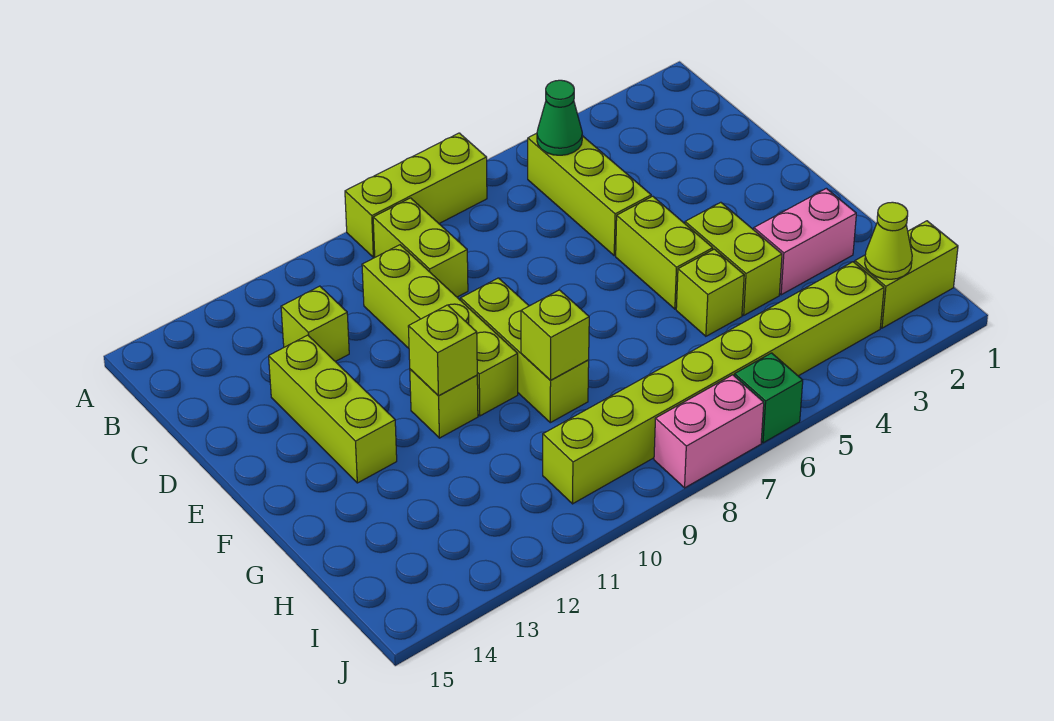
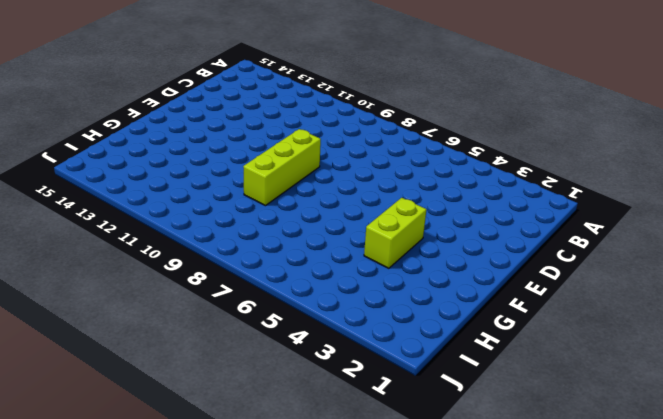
none -> lime brick A7:A9 level 1
none -> lime brick B5:D5 level 1
none -> lime brick B9:C9 level 1

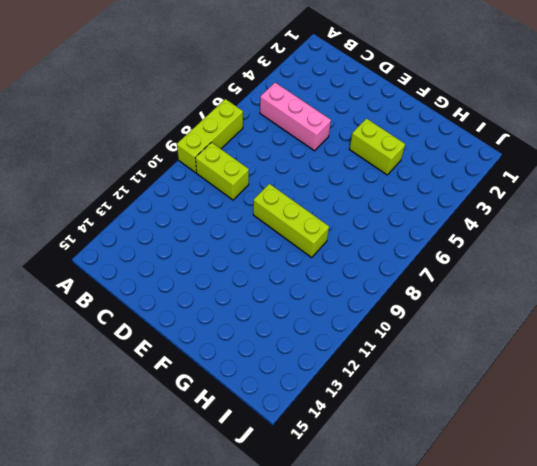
pink brick B5:D5 level 1 -> lime brick B5:D5 level 1
none -> lime brick C10:F10 level 1
none -> lime brick C12 level 1
none -> lime brick D13:F13 level 1

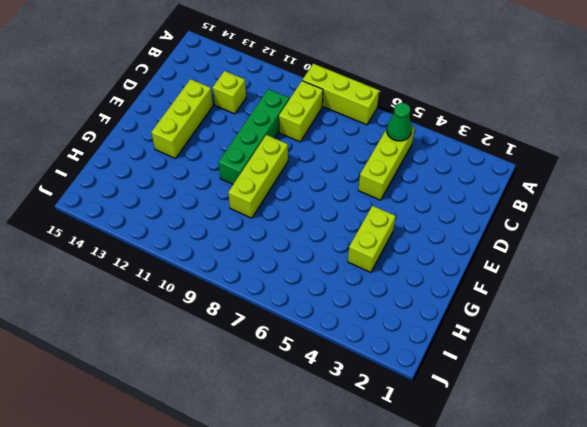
green brick C10:F10 level 1 -> lime brick C10:F10 level 1
none -> lime brick E5:F5 level 1
none -> lime brick F11 level 1
none -> pink brick G2:G3 level 1

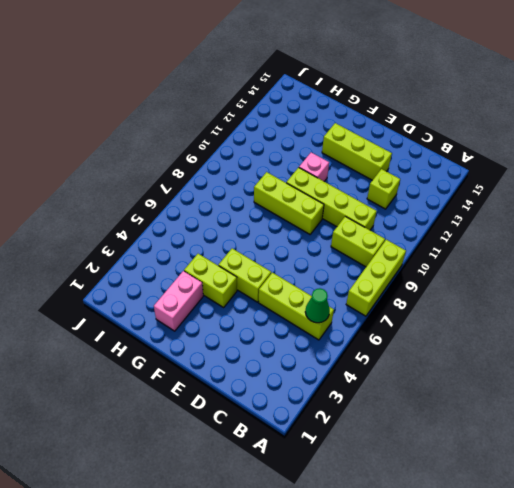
pink brick F11 level 1 -> lime brick F11 level 1
none -> lime brick G5 level 1
none -> lime brick I1:I2 level 1
none -> lime brick I3:I10 level 1

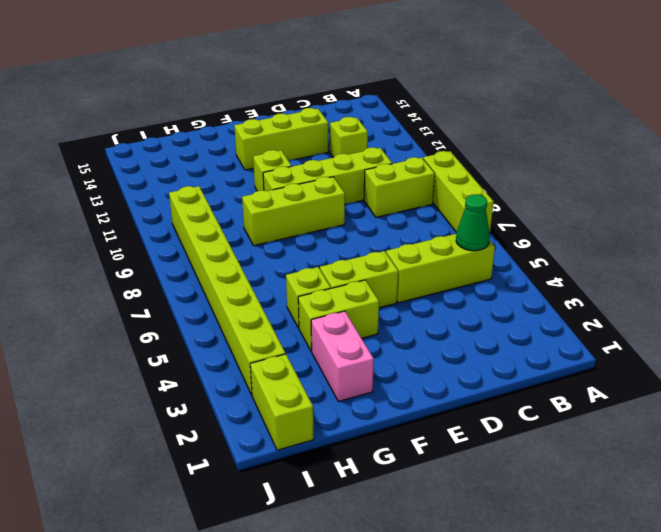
none -> green brick J6 level 1
none -> pink brick J7:J8 level 1
none -> lime brick F11 level 2

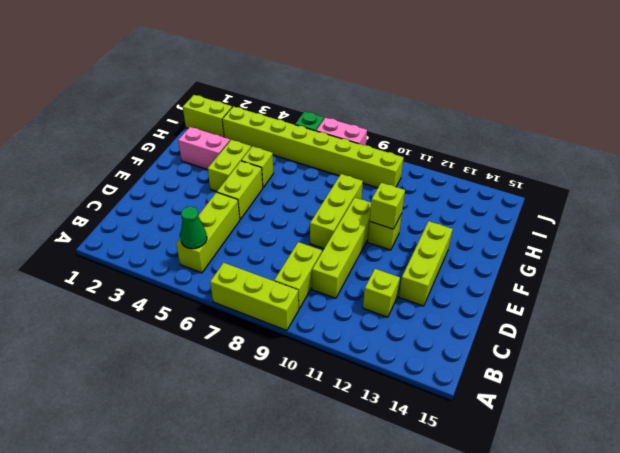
none -> lime brick G9 level 2
none -> lime cone I2 level 2

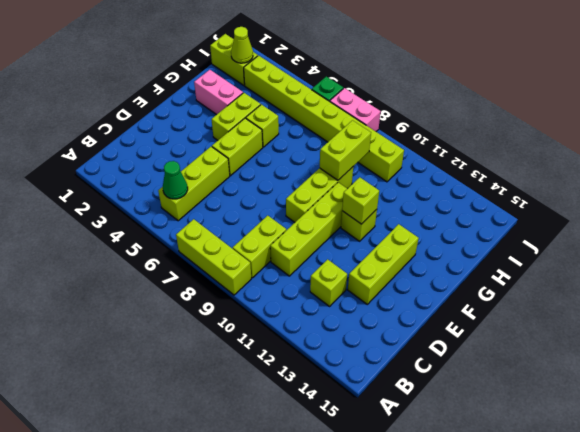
lime brick G9:H9 level 2 -> lime brick G9 level 2

